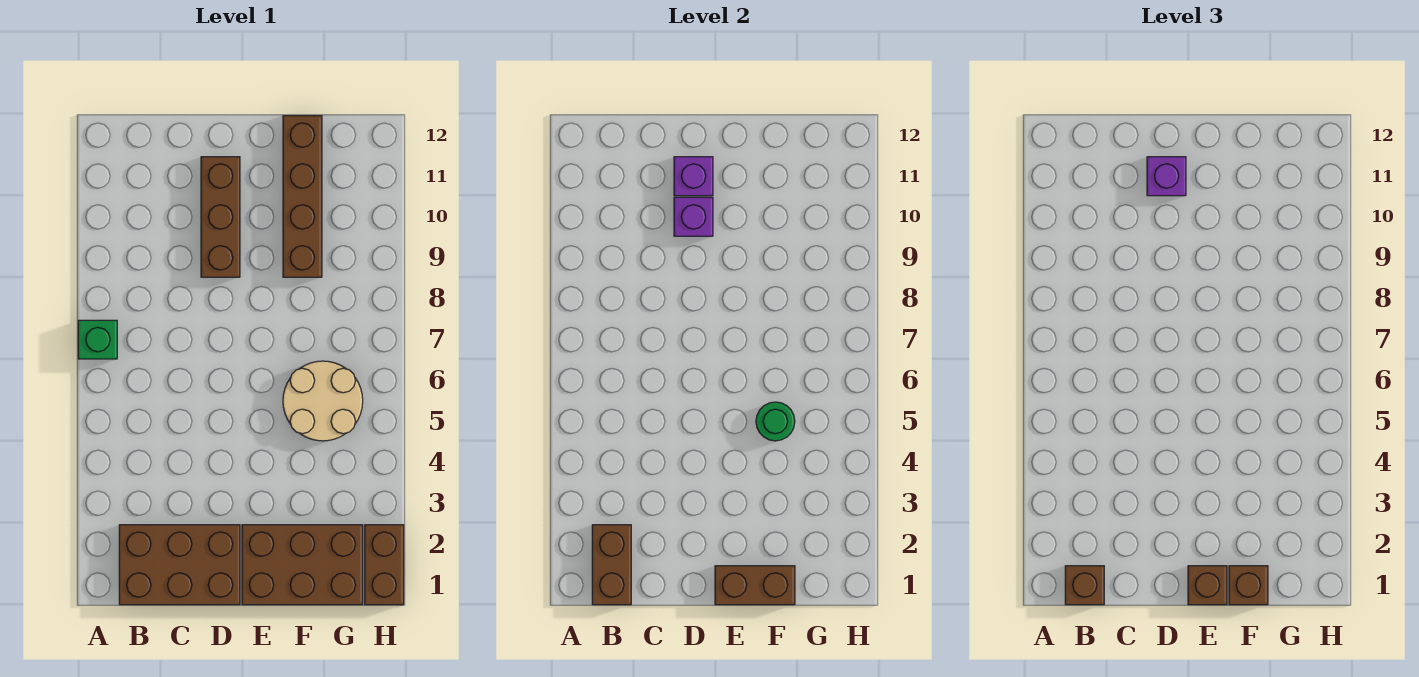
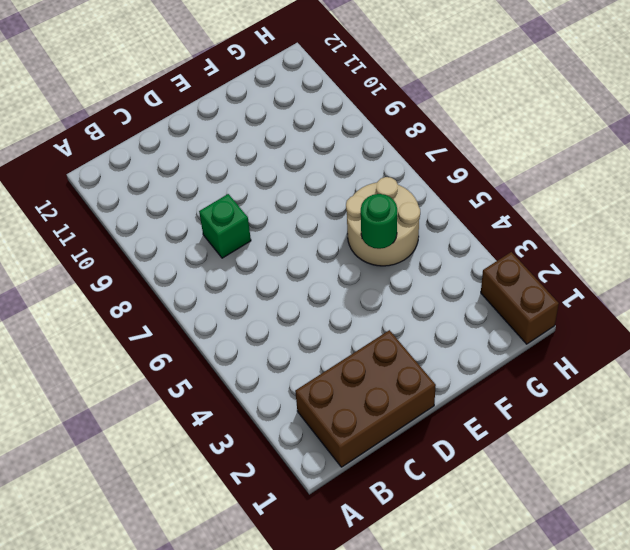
green brick C8 level 1 -> green brick A7 level 1
none -> brown brick D9:D11 level 1
none -> brown brick E1:G2 level 1
none -> brown brick F9:F12 level 1

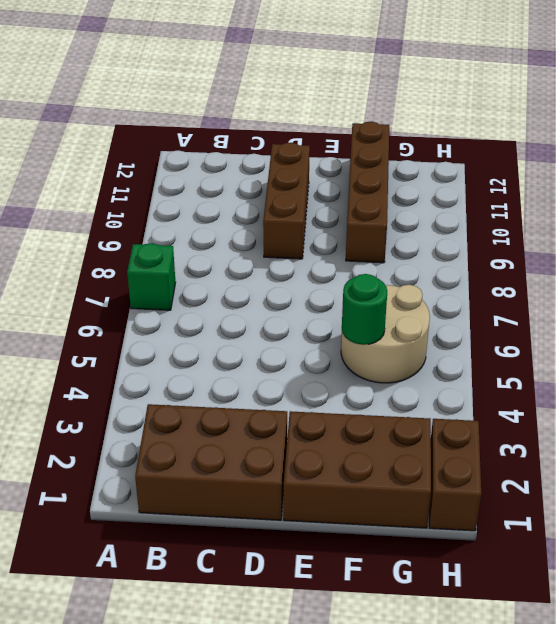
none -> brown brick B1:B2 level 2
none -> purple brick D10 level 2
none -> purple brick D11 level 2

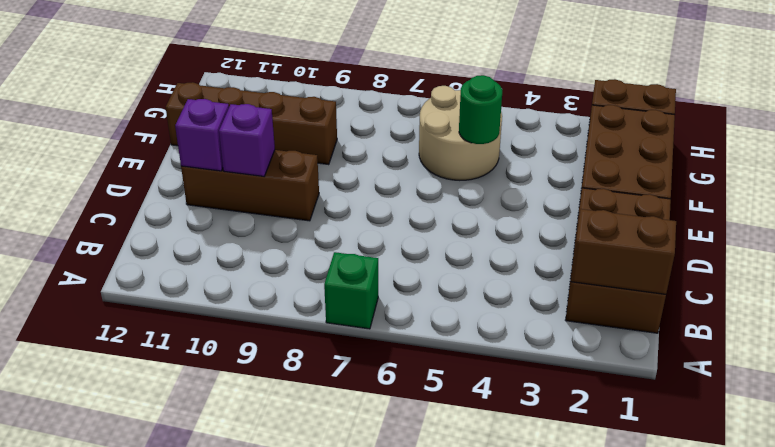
none -> brown brick E1:F1 level 2
none -> brown brick B1 level 3
none -> purple brick D11 level 3

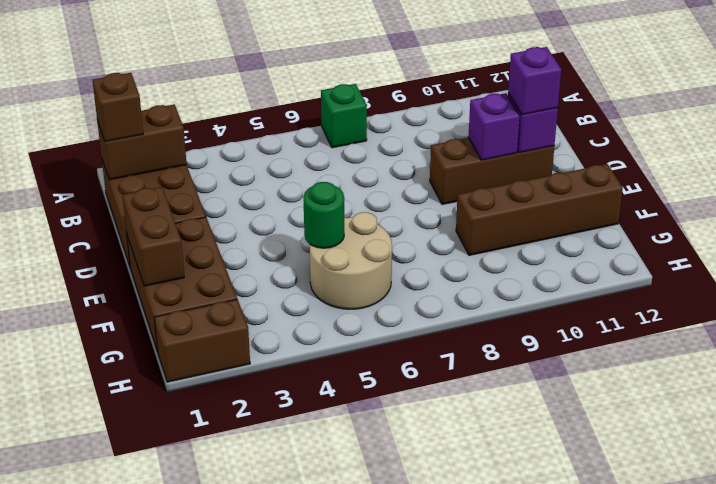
none -> brown brick E1 level 3
none -> brown brick F1 level 3

